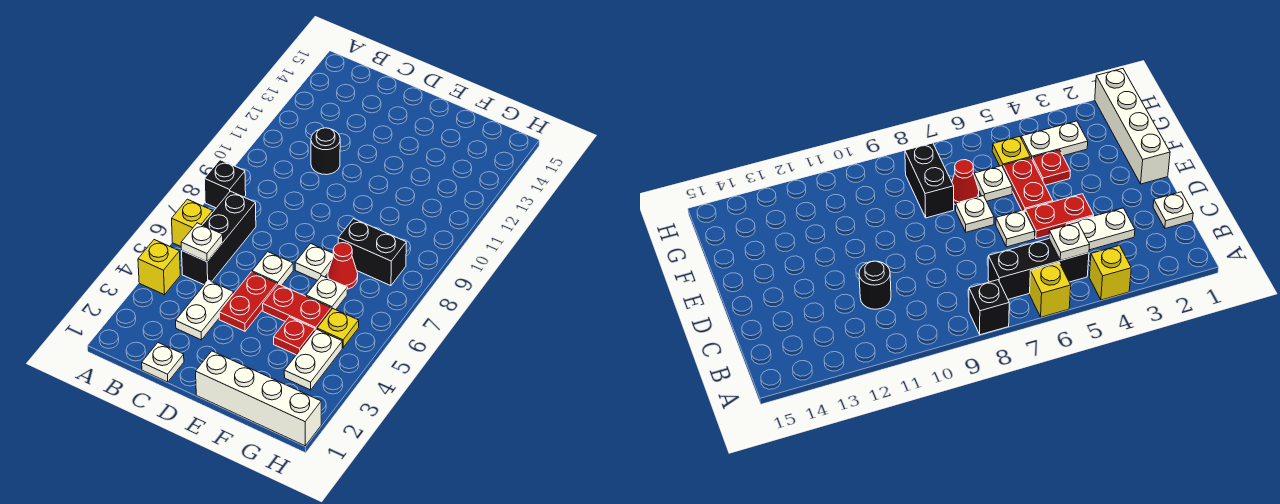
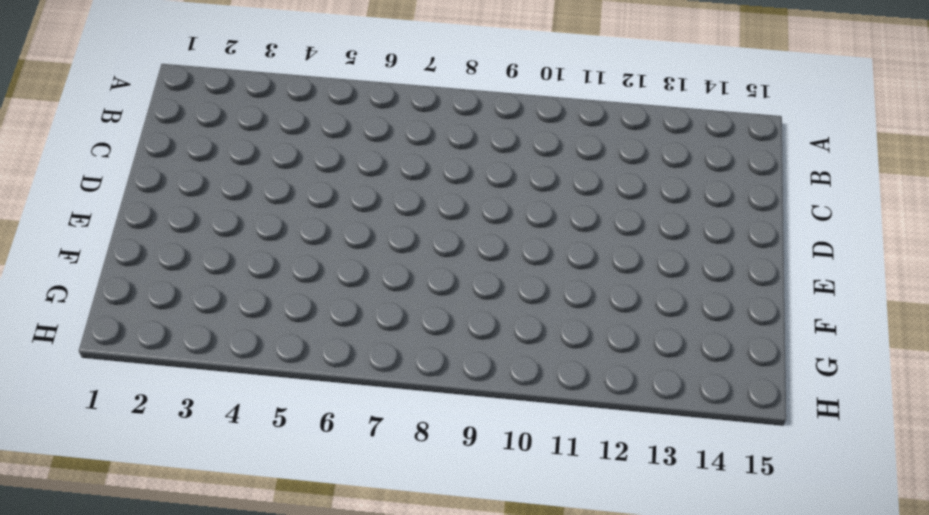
none -> yellow brick A4 level 1
none -> yellow brick A6 level 1
none -> black brick A8 level 1

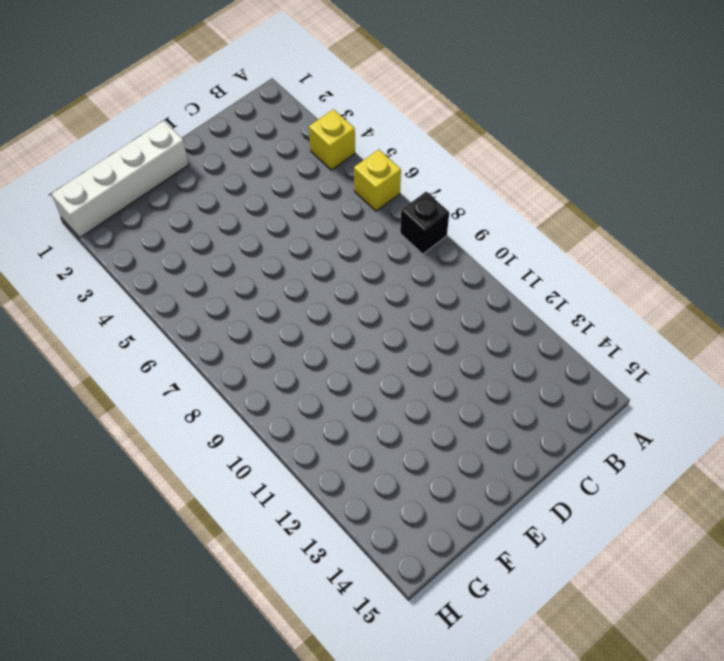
none -> black brick B5:B7 level 1
none -> white plate C1 level 1
none -> white plate C3:C4 level 1

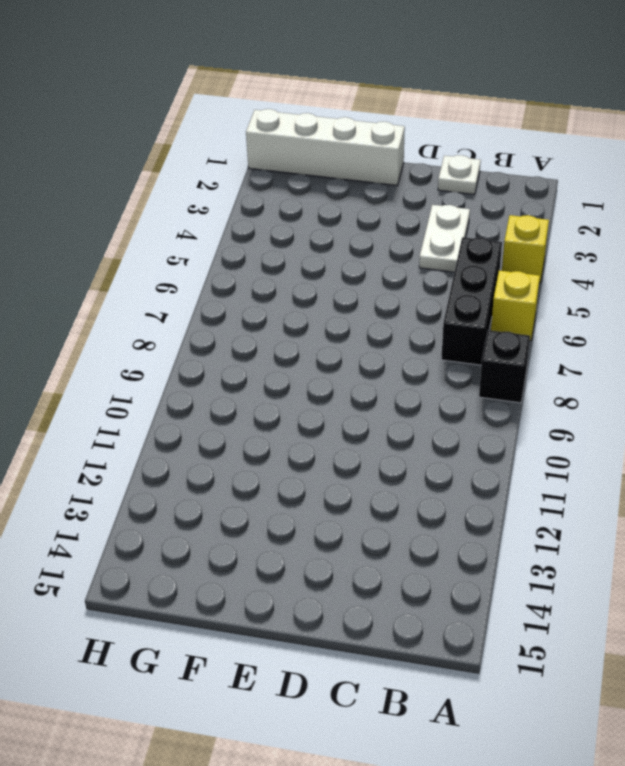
none -> black round brick C11 level 1
none -> red plate D4:D5 level 1
none -> white plate D6 level 1

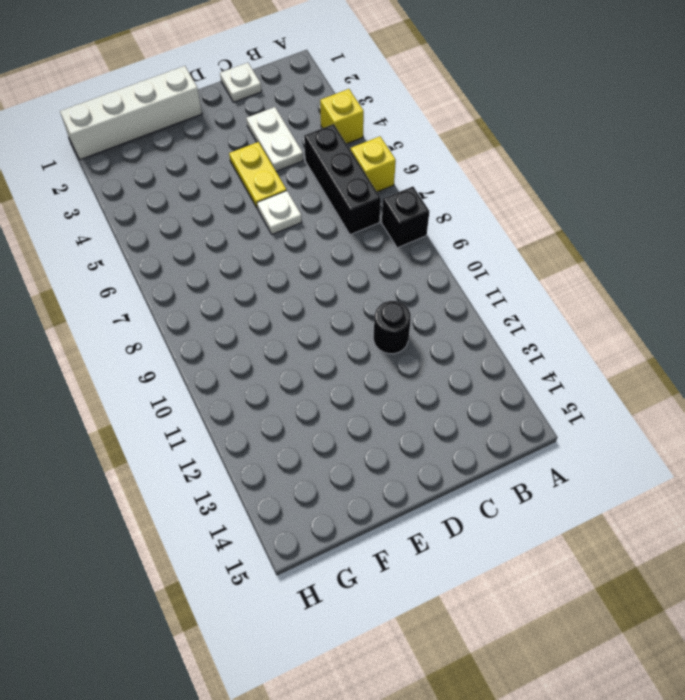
yellow plate D4:D5 level 1 -> red plate D4:D5 level 1
none -> red plate E5:F5 level 1
none -> white plate E7 level 1
none -> red plate F4 level 1

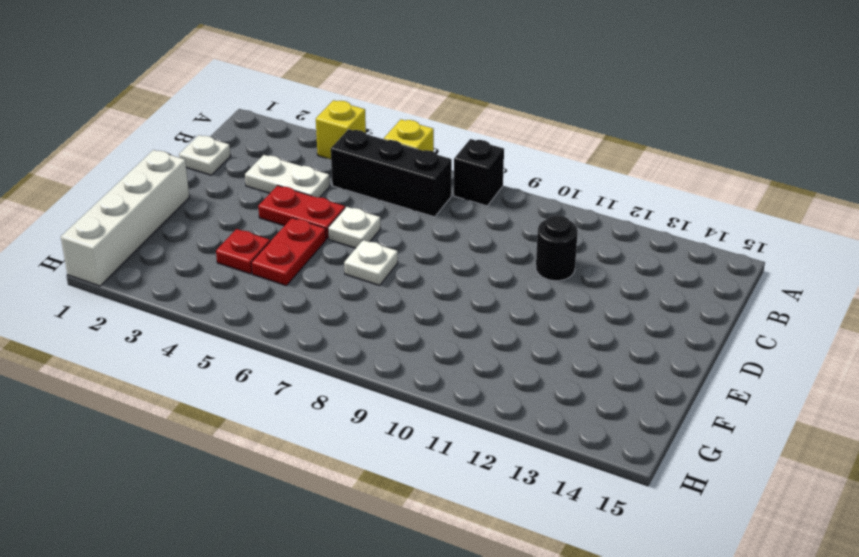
none -> white plate F6 level 1
none -> red cone F7 level 1
none -> black brick F8:G8 level 1

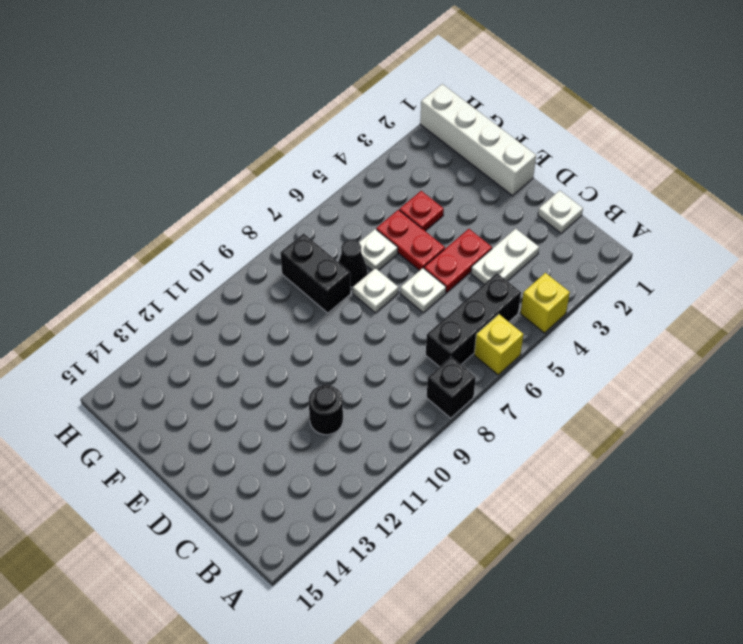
black cone F7 level 1 -> red cone F7 level 1
none -> white plate G3:G4 level 1
none -> yellow plate G5 level 1
none -> white plate B5 level 2

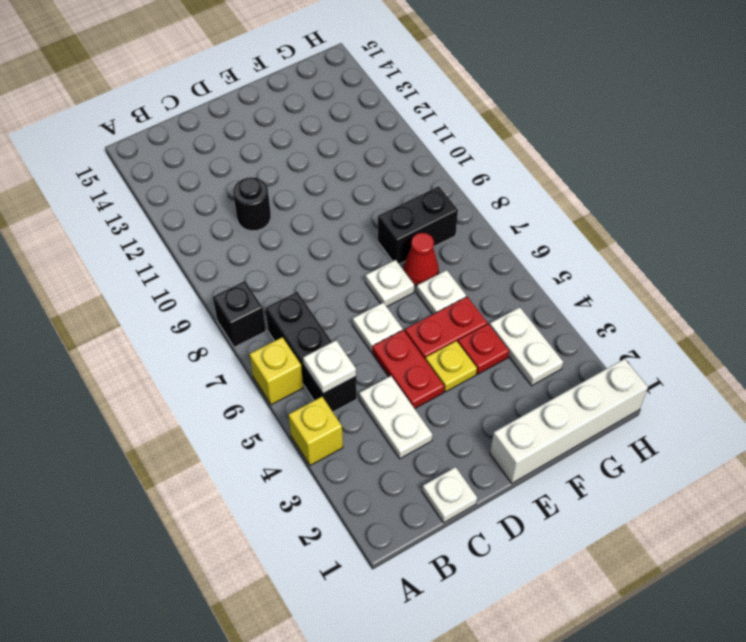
yellow plate E4 level 1 -> yellow plate G5 level 1

